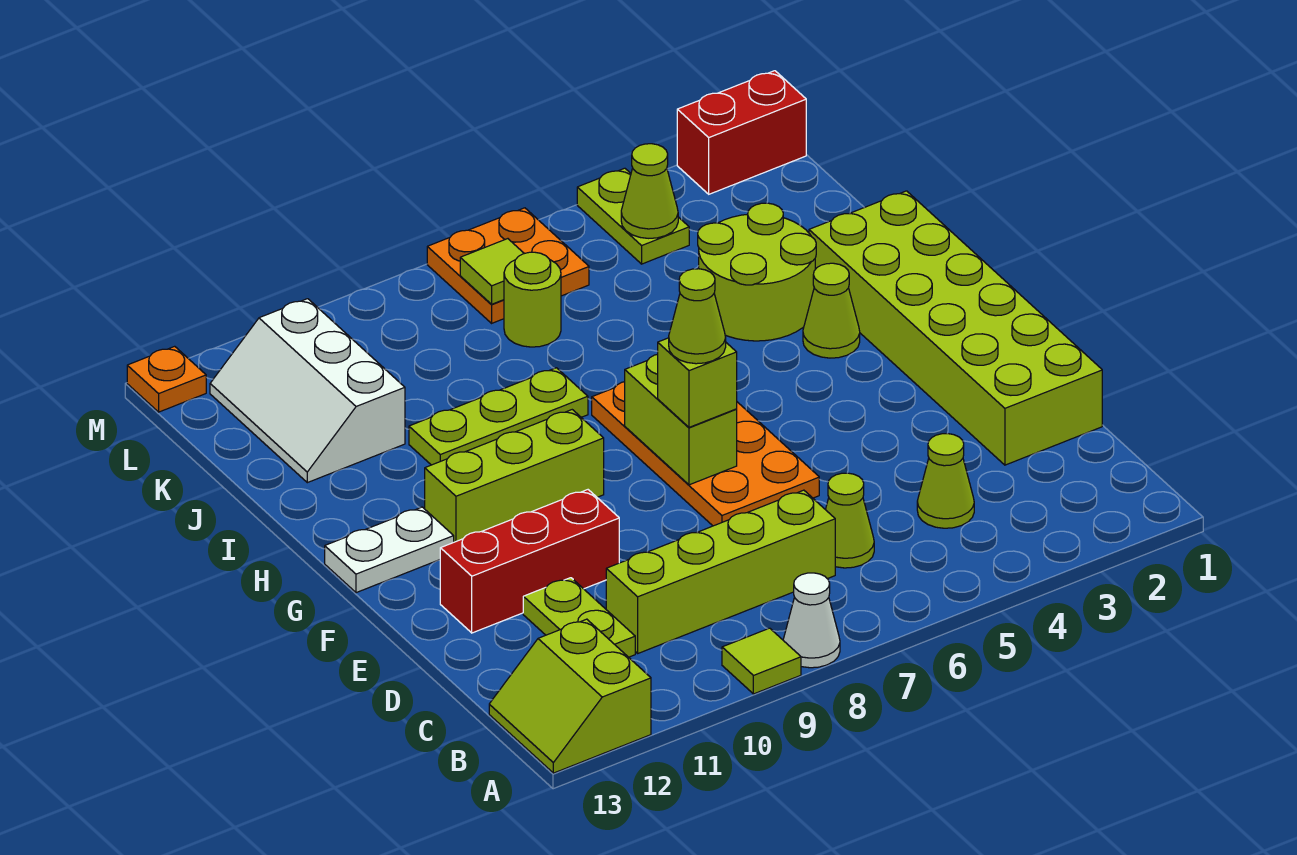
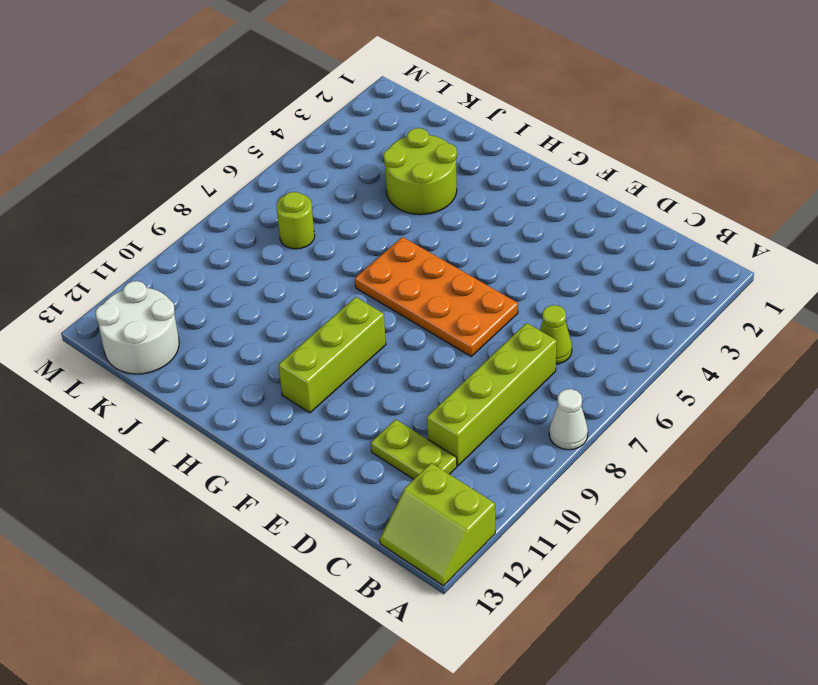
white round brick K12:L13 level 1 -> white slope J11:L12 level 1 top 11
none -> lime tile A9 level 1
none -> lime cone C4 level 1
none -> lime brick D1:I2 level 1

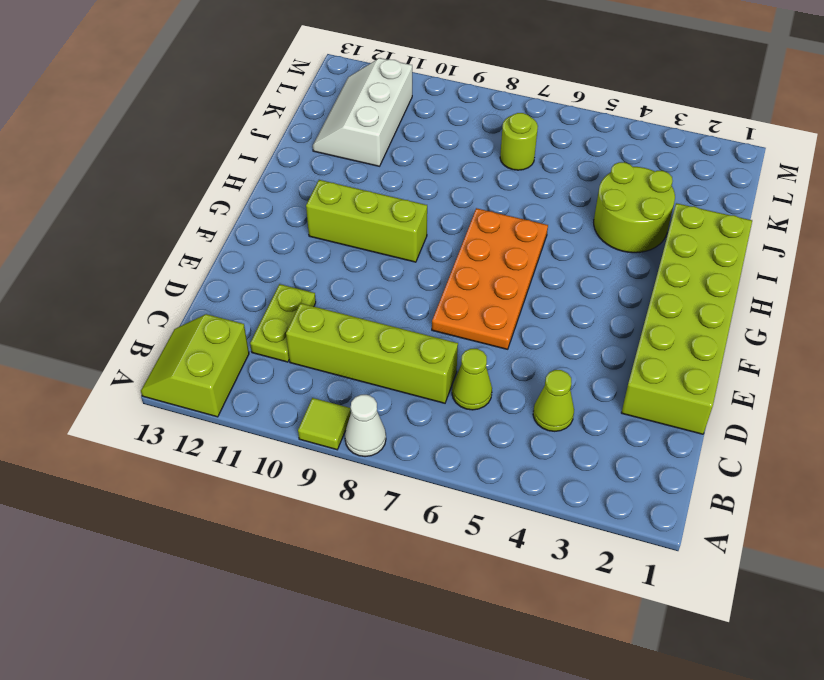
none -> red brick E10:E12 level 1
none -> white plate G12:G13 level 1
none -> lime cone H3 level 1

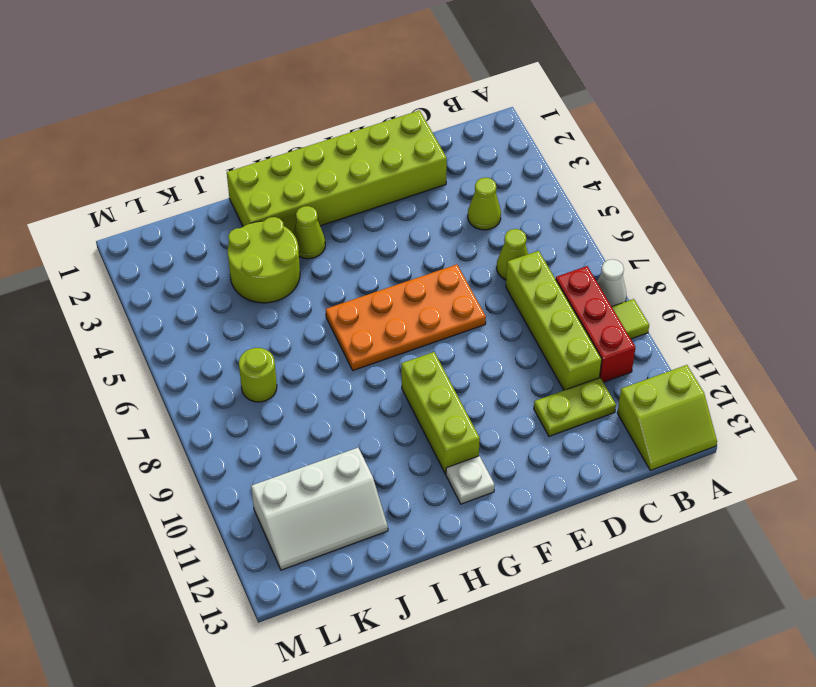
red brick B8:B10 level 1 -> red brick E10:E12 level 1
white plate G12 level 1 -> white plate G12:G13 level 1
none -> lime plate I8:I10 level 1
none -> lime plate L4:M4 level 1
none -> orange plate L6:M7 level 1

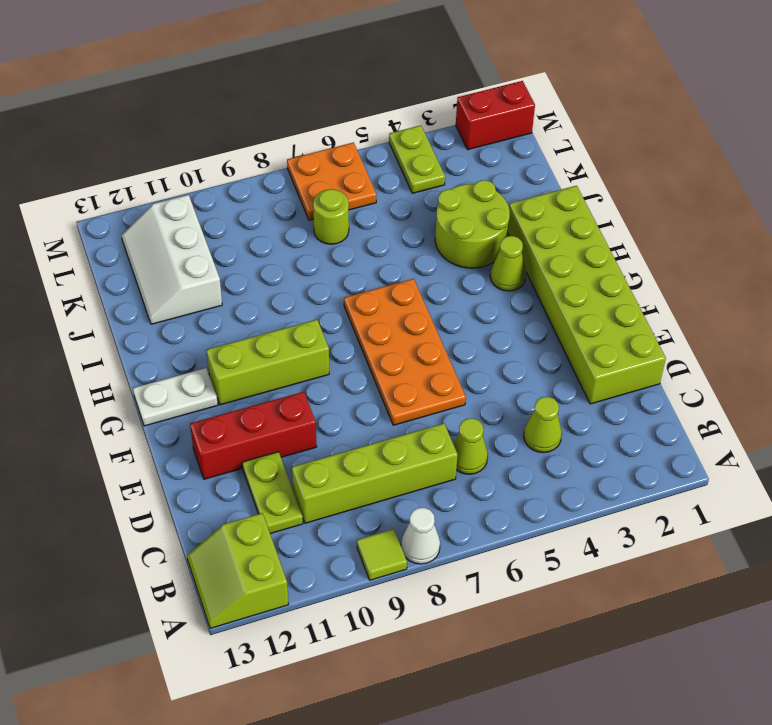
none -> lime plate I8:I10 level 1
none -> orange plate M13 level 1
none -> lime brick F7:G7 level 2

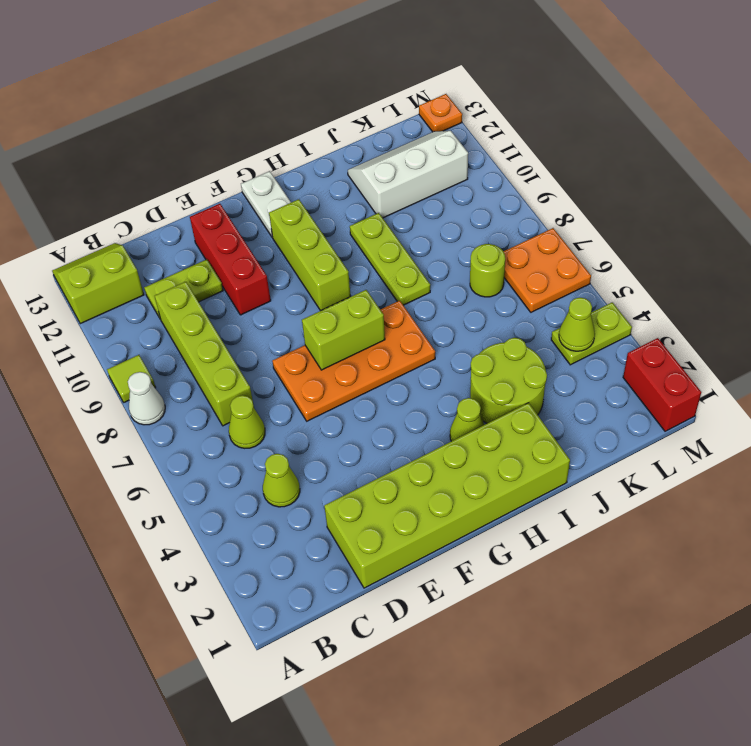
none -> lime tile L7 level 2
none -> lime brick F7 level 3
none -> lime cone F7 level 4

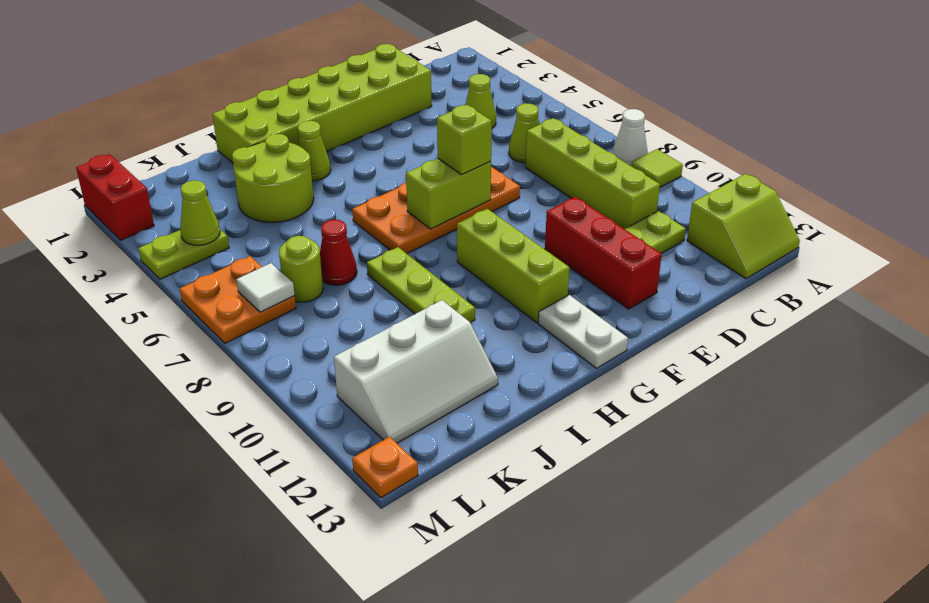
red cone J7 level 1 -> none
white tile L7 level 2 -> lime tile L7 level 2
none -> lime cone F7 level 4

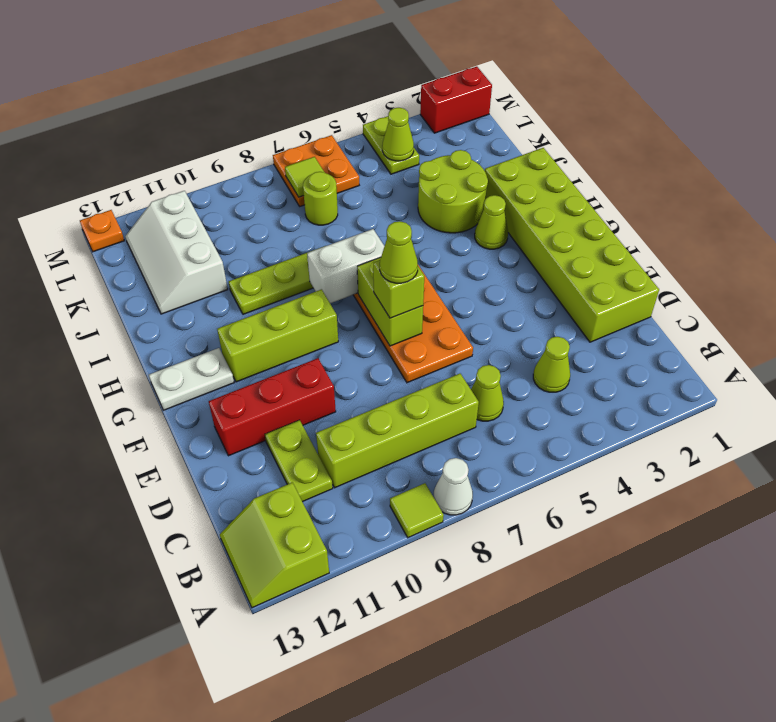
white brick H7:H8 level 2 -> none

